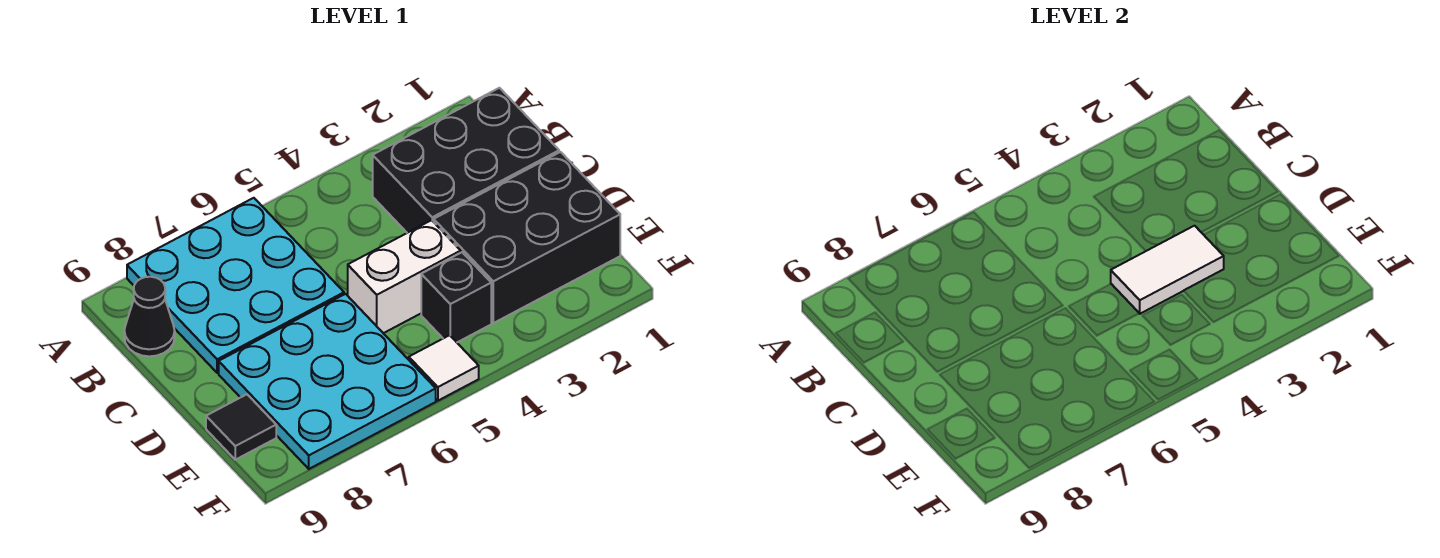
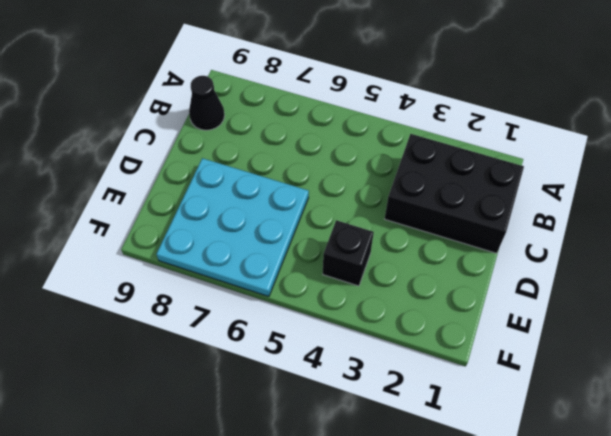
none -> cyan plate A6:C8 level 1
none -> black brick D1:E3 level 1

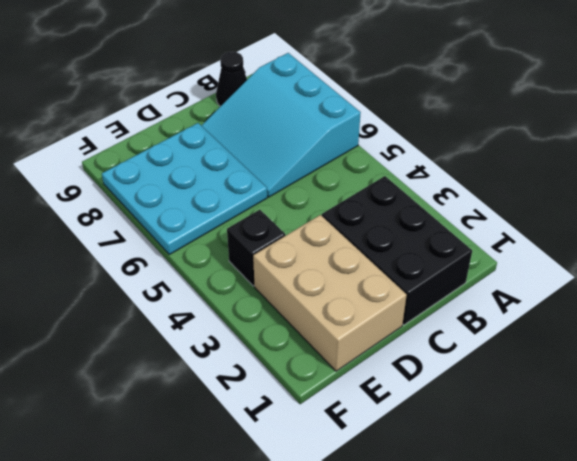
cyan slope A6:C8 level 1 top A -> cyan plate A6:C8 level 1
tan brick D1:E3 level 1 -> black brick D1:E3 level 1
none -> white brick D4:D5 level 1
none -> black tile E9 level 1

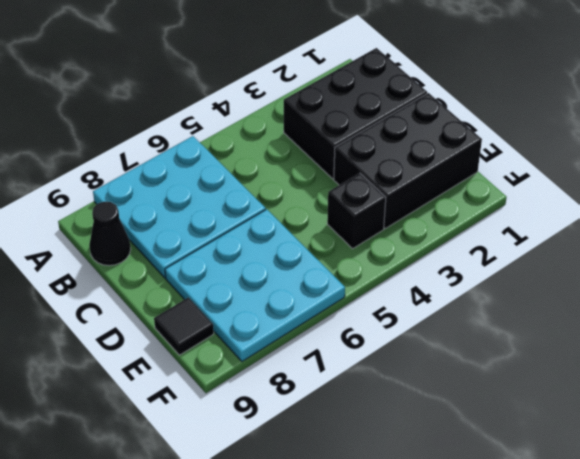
none -> white brick D4:D5 level 1
none -> white tile F5 level 1

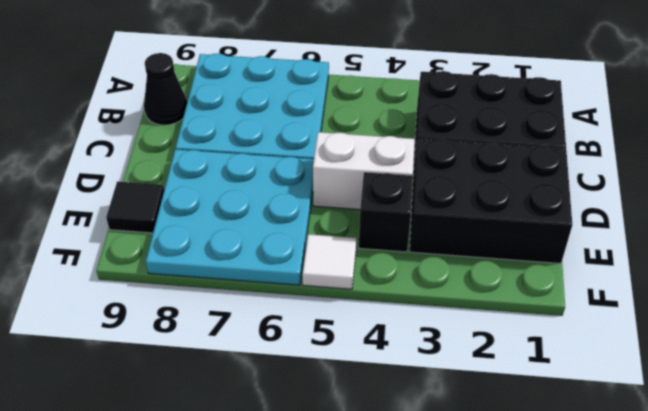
none -> white tile D3:D4 level 2

